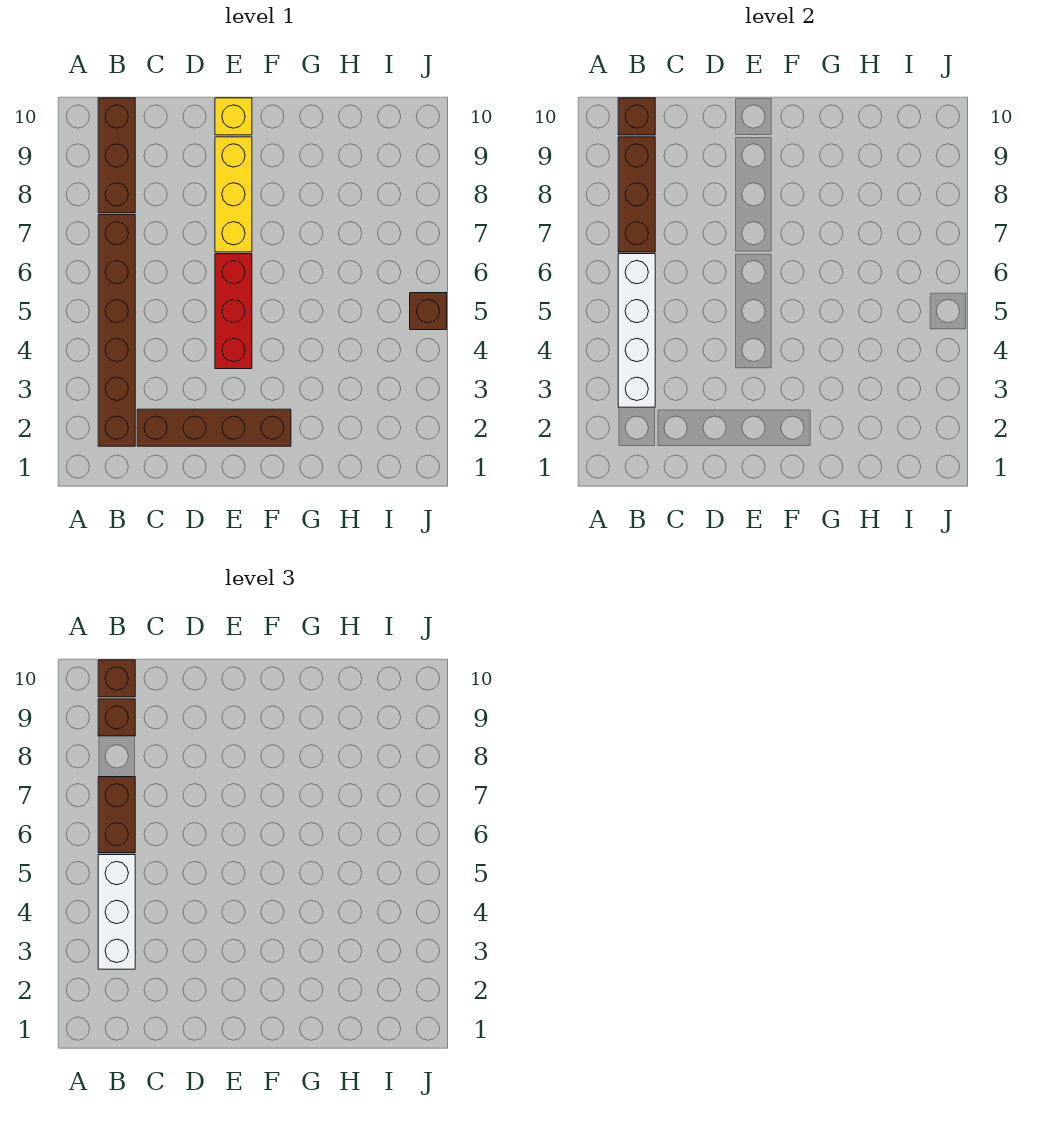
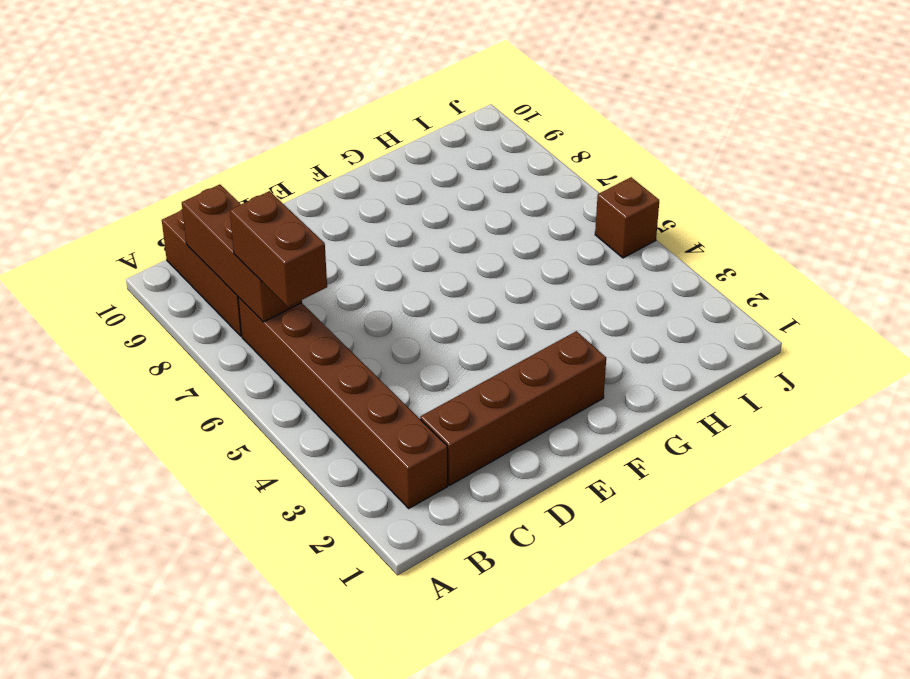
none -> red brick E4:E6 level 1
none -> yellow brick E7:E9 level 1
none -> yellow brick E10 level 1

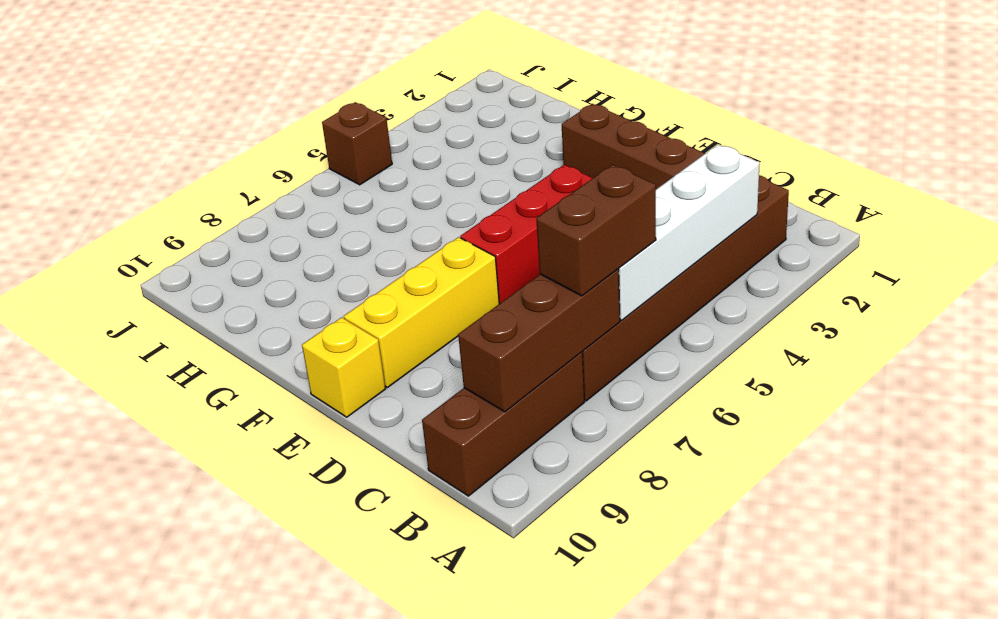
none -> brown brick B10 level 2
none -> white brick B3:B5 level 3
none -> brown brick B9 level 3

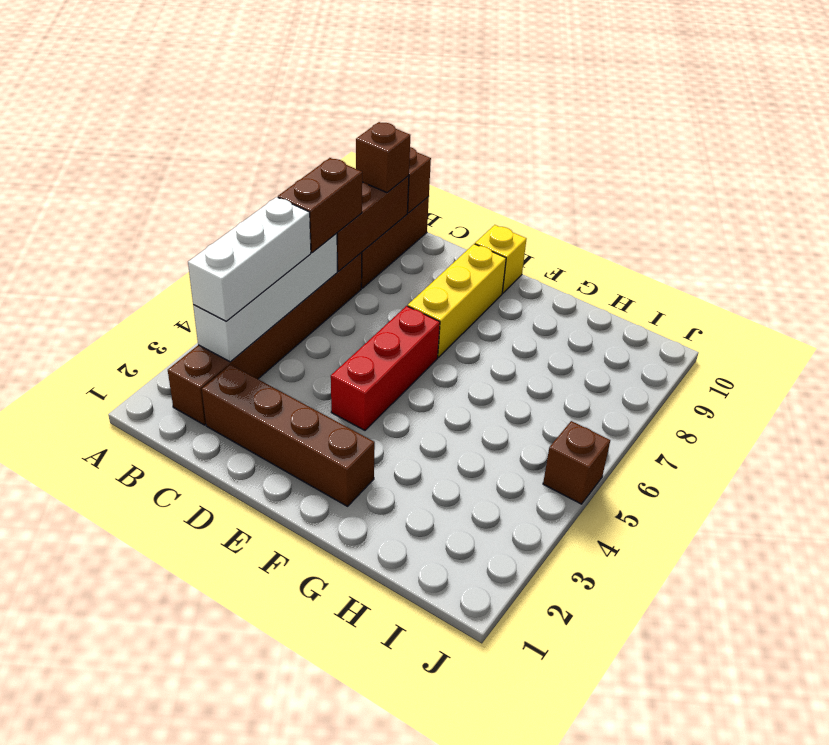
none -> brown brick B10 level 3

